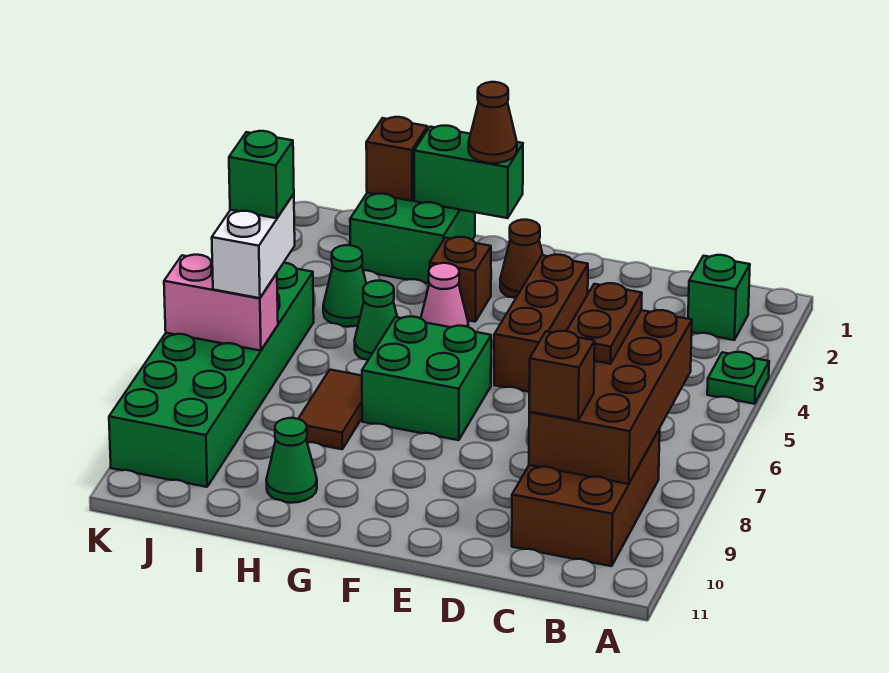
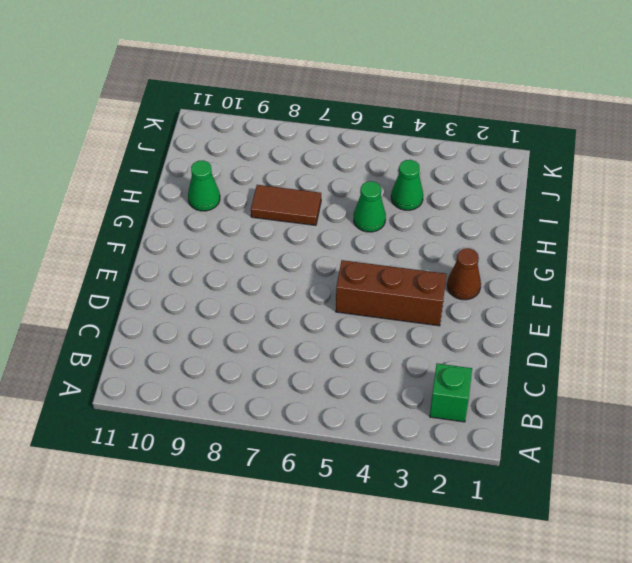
none -> green plate A4 level 1
none -> brown brick B8:C10 level 1
none -> green brick F6:G7 level 1

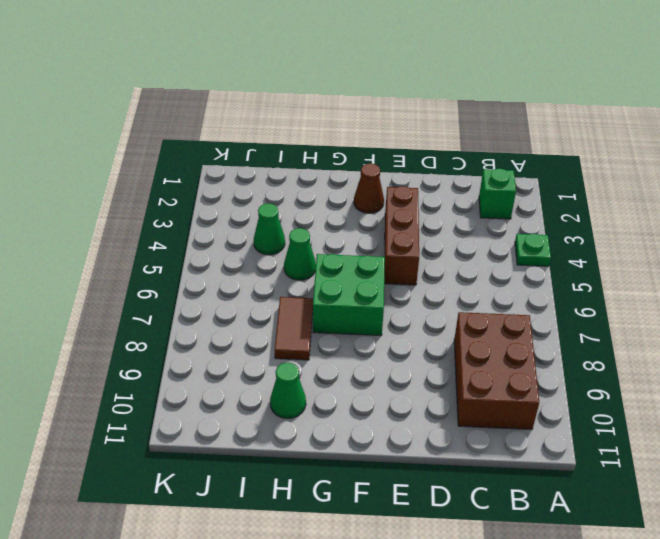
none -> brown brick G3 level 1
none -> pink cone G4 level 1
none -> green brick H1:I2 level 1

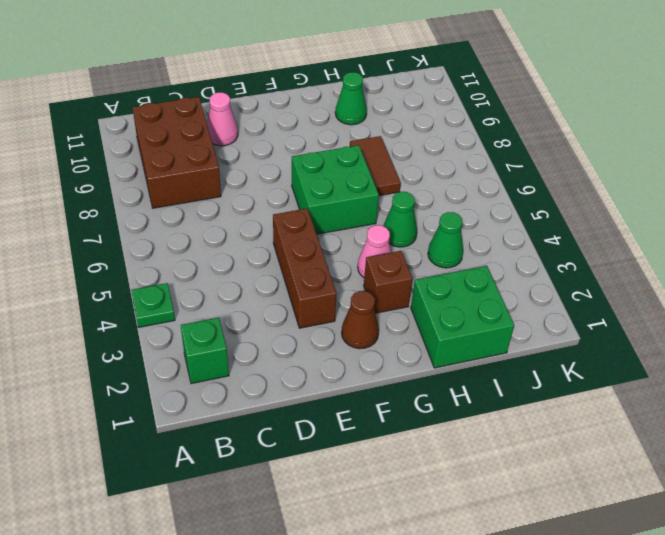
pink cone D10 level 1 -> none
none -> green brick J5:K10 level 1
none -> brown brick B6:C9 level 2
none -> green brick G1:H1 level 2

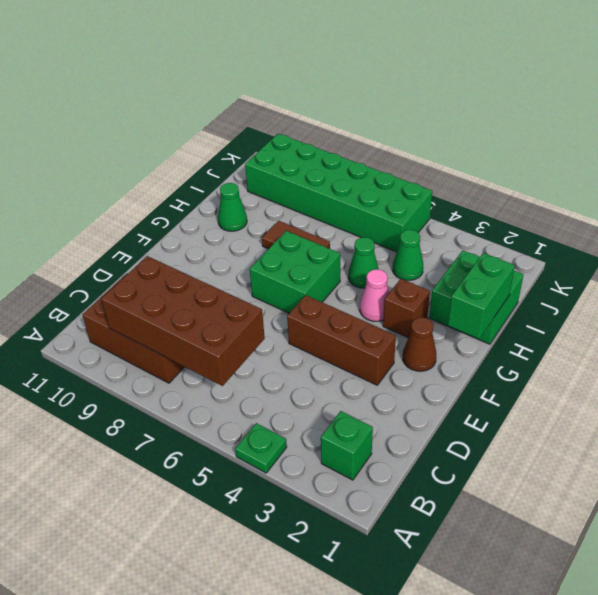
none -> brown brick I1 level 2
none -> pink brick J7:K7 level 2
none -> brown plate C6:C7 level 3

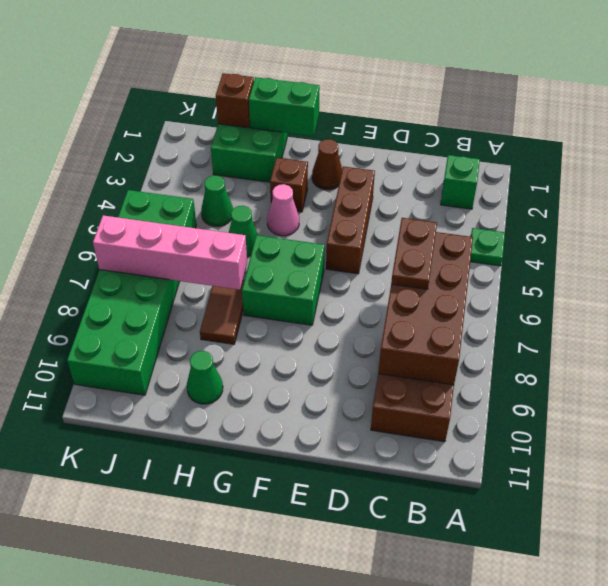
pink brick H7:K7 level 2 -> pink brick J7:K7 level 2
none -> brown brick C9 level 3
none -> brown cone G1 level 3
none -> white brick J6:J7 level 3

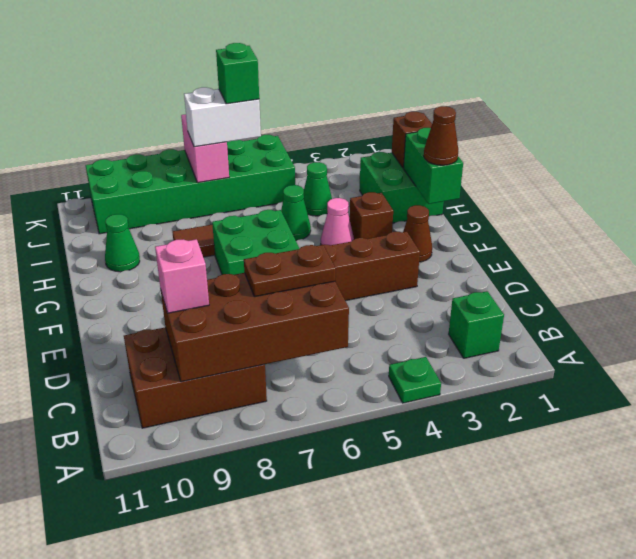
pink brick C9 level 3 -> brown brick C9 level 3

